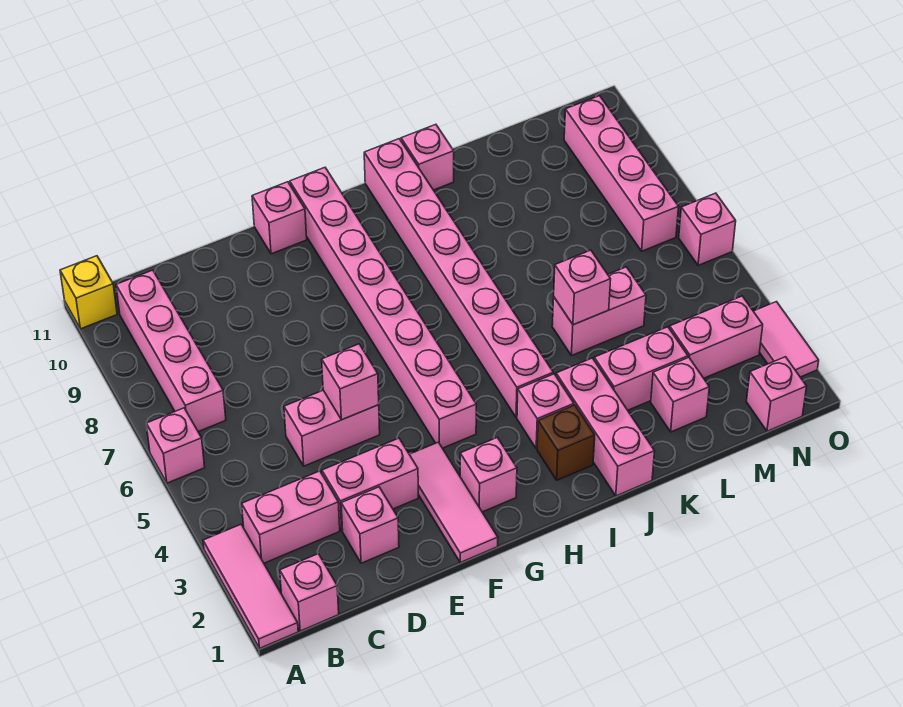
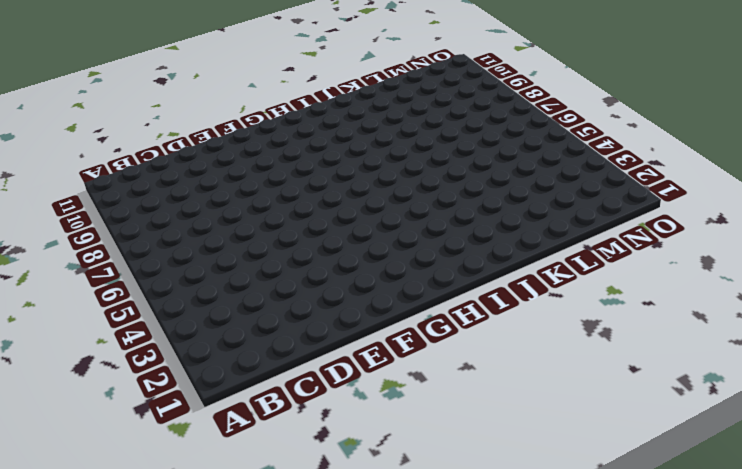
none -> pink tile A1:A3 level 1
none -> pink brick A6 level 1
none -> yellow brick A11 level 1

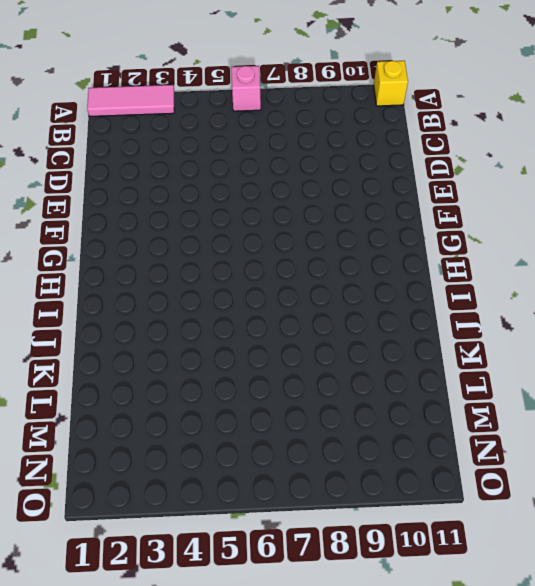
none -> pink brick B1 level 1
none -> pink brick B3:C3 level 1
none -> pink brick B7:B10 level 1

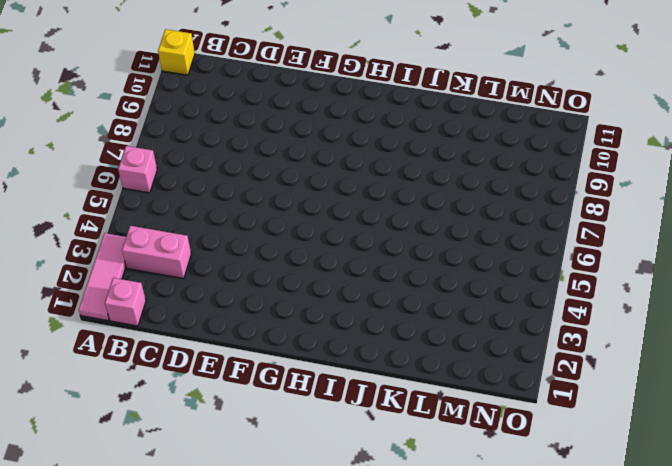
none -> pink brick B7:B10 level 1
none -> pink brick D2 level 1
none -> pink brick D3:E3 level 1

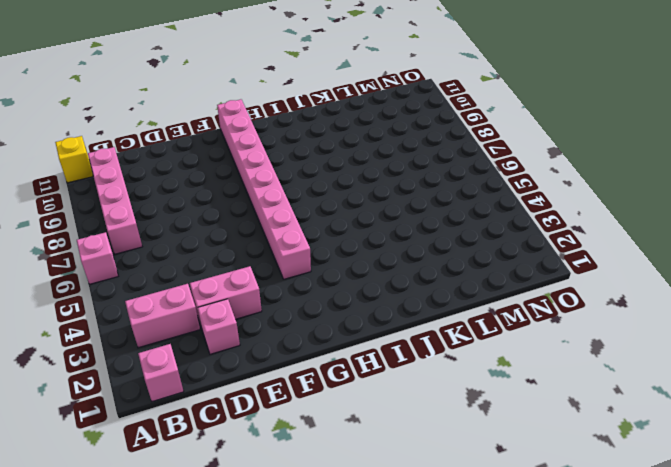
none -> pink tile A1:A3 level 1
none -> pink brick D5:E5 level 1
none -> pink tile F1:F3 level 1

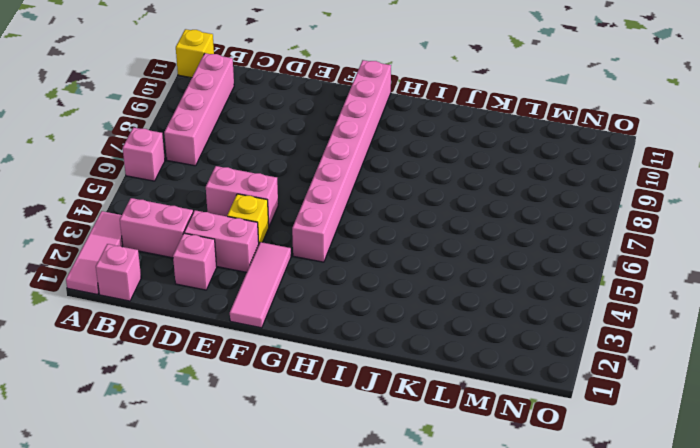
yellow brick E4 level 1 -> none
none -> pink brick F11 level 1
none -> pink brick G2 level 1
none -> brown brick I2 level 1

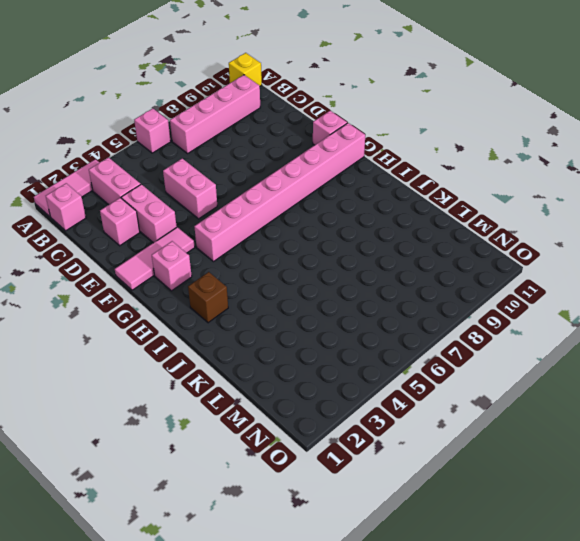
none -> pink brick I3 level 1
none -> pink brick I4:I11 level 1
none -> pink brick J1:J3 level 1

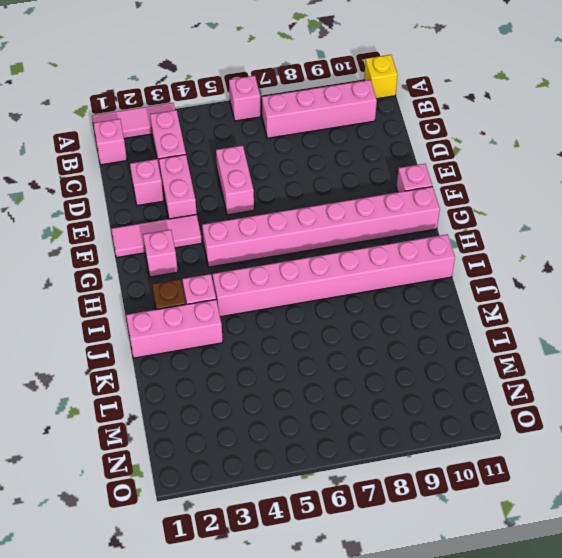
none -> pink brick J11 level 1
none -> pink brick K3:L3 level 1
none -> pink brick K5:L5 level 1

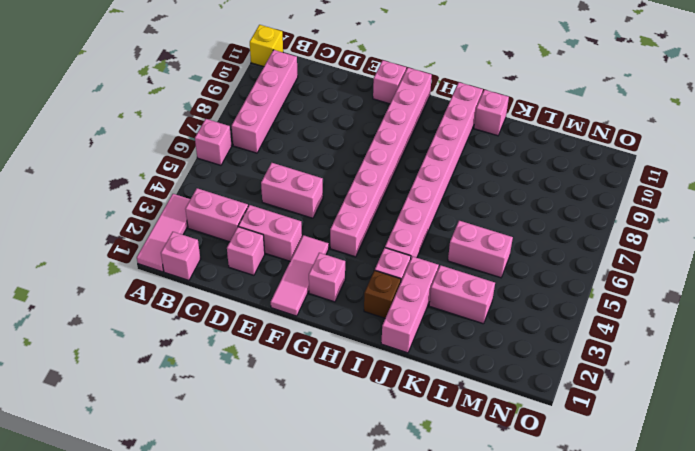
none -> pink brick L2 level 1
none -> pink brick M3:N3 level 1
none -> pink brick N1 level 1

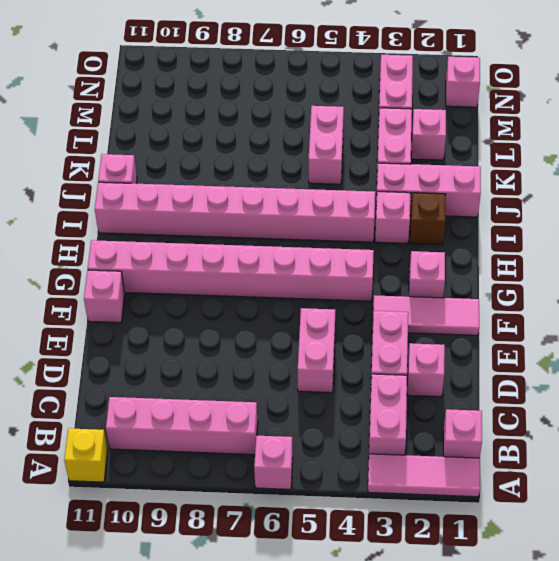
none -> pink brick N7:N10 level 1
none -> pink tile O2:O3 level 1
none -> pink brick O6 level 1

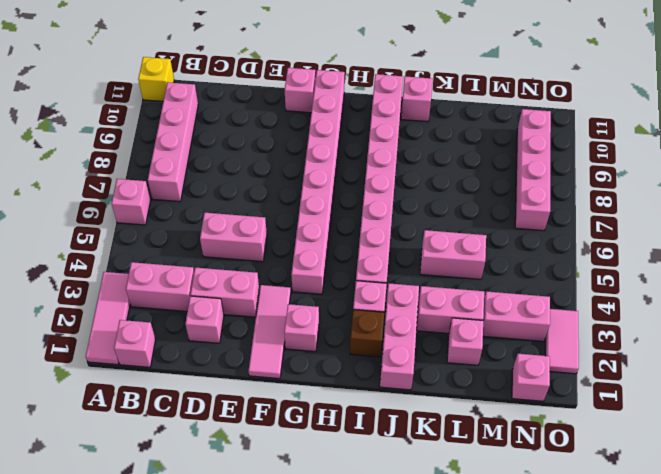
none -> pink brick O6 level 1
none -> pink brick E5 level 2
none -> pink brick K5 level 2

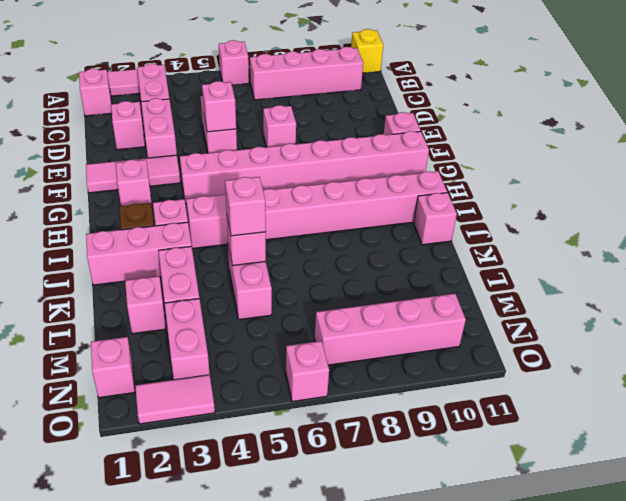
pink brick E7 level 1 -> none
pink brick K5 level 3 -> none

